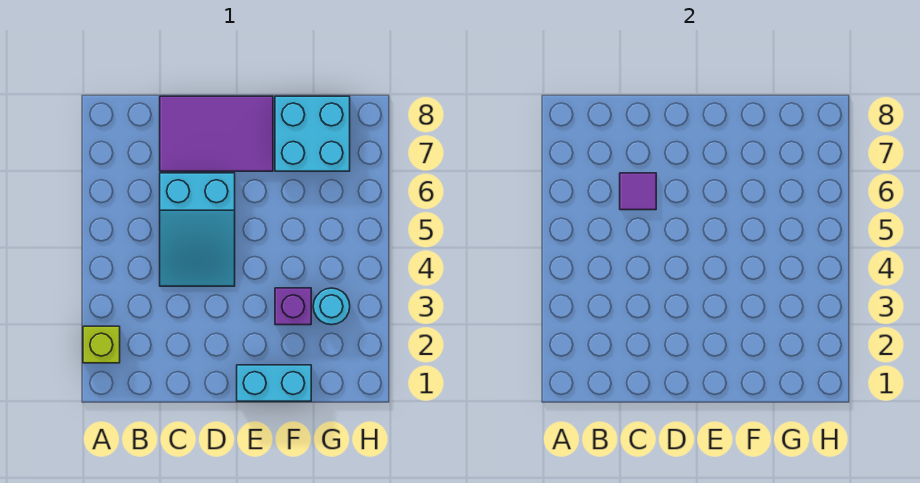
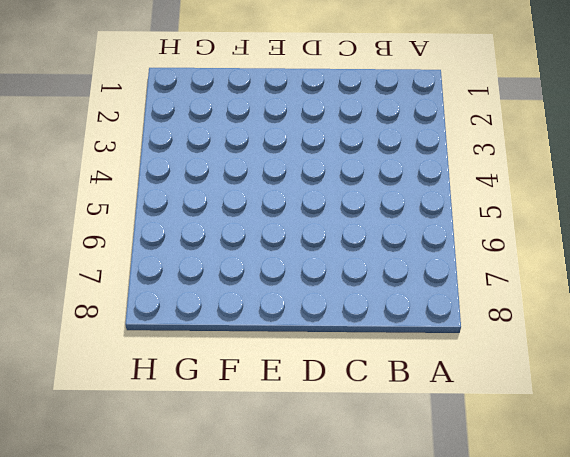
none -> lime brick A2 level 1
none -> cyan slope C4:D6 level 1 top 6

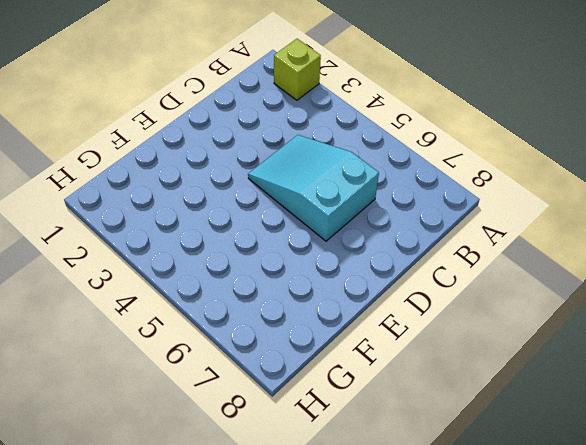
none -> purple tile C7:E8 level 1
none -> cyan brick E1:F1 level 1

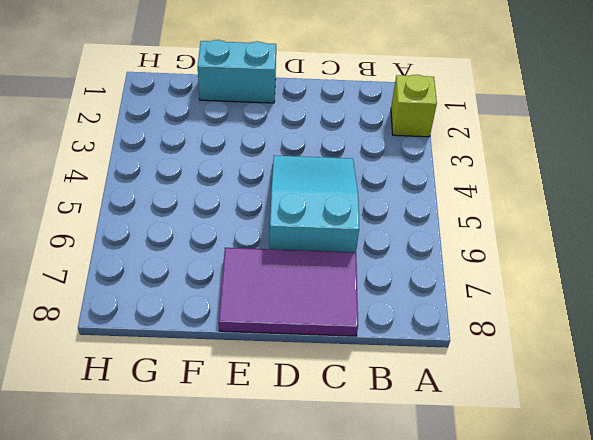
none -> purple brick F3 level 1
none -> cyan brick F7:G8 level 1

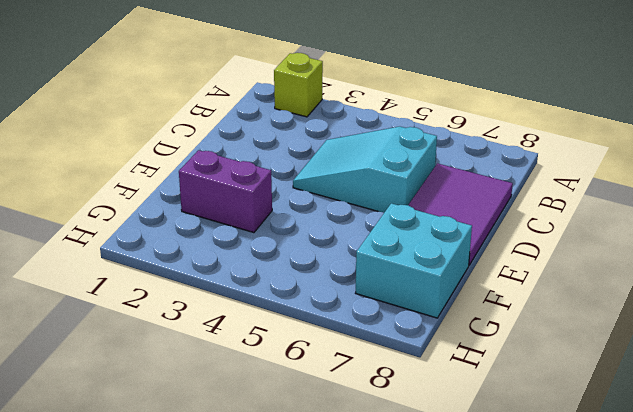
purple brick F2:F3 level 1 -> purple brick F3 level 1
none -> cyan brick E1:F1 level 1
none -> cyan round brick G3 level 1

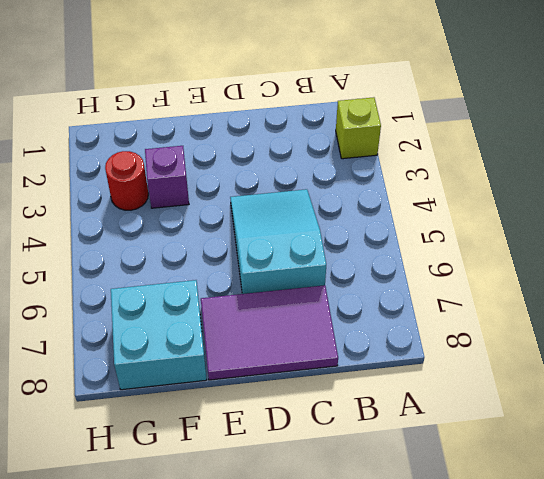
red round brick G3 level 1 -> cyan round brick G3 level 1
none -> cyan brick E1:F1 level 1
none -> purple tile C6 level 2

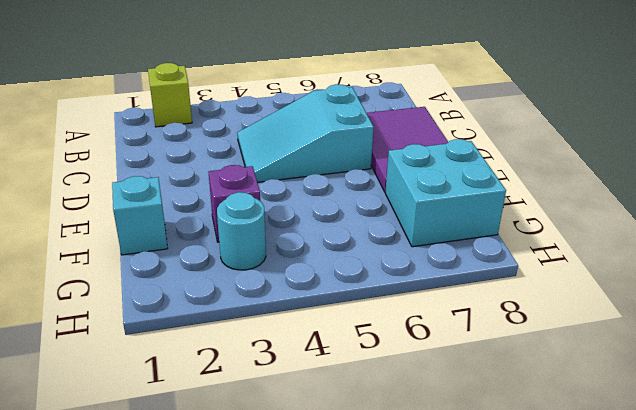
cyan brick F1 level 1 -> cyan brick E1:F1 level 1
none -> purple tile C6 level 2

